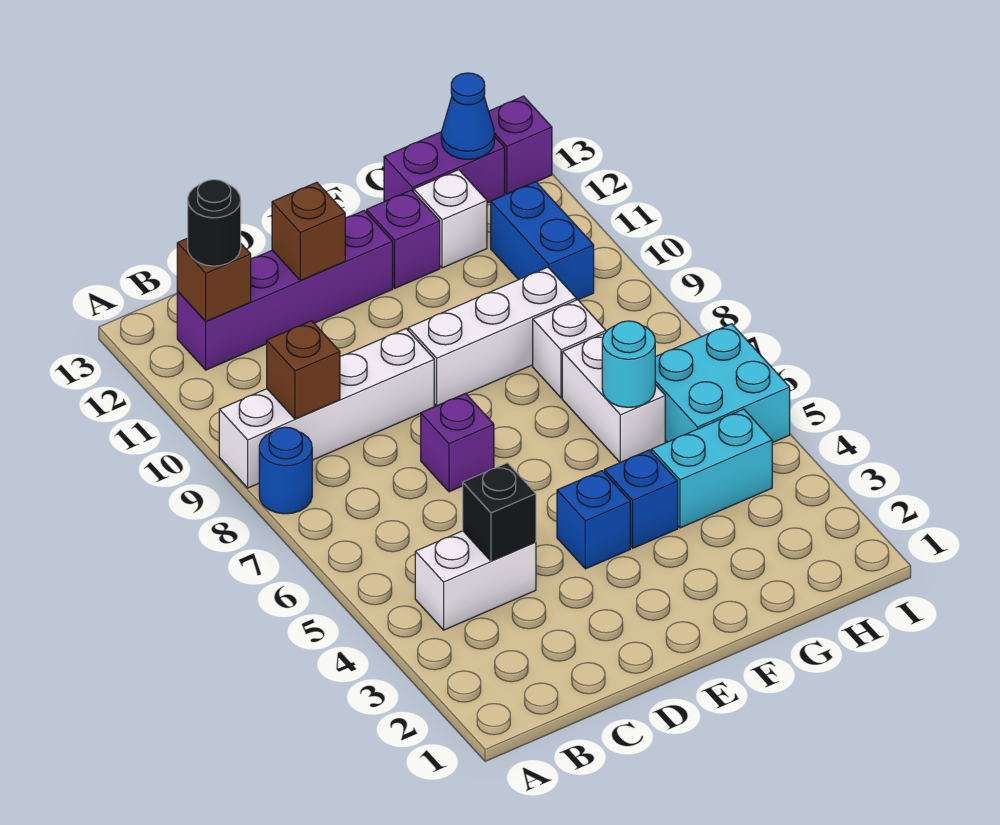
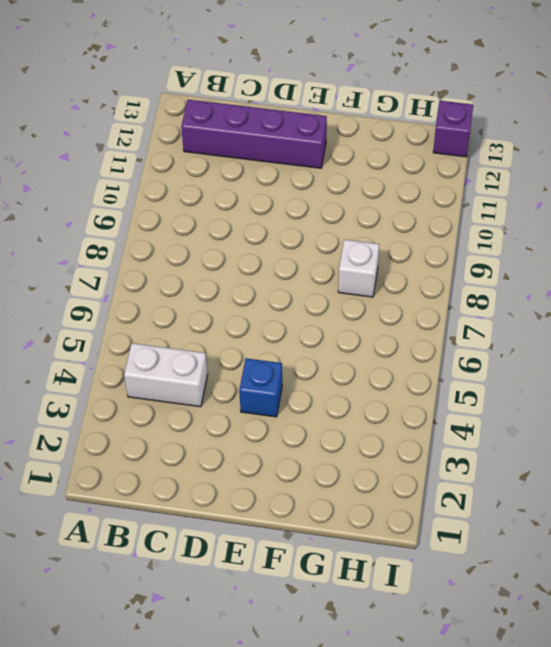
none -> blue round brick A8 level 1
none -> white brick A9:D9 level 1
none -> purple brick D7 level 1

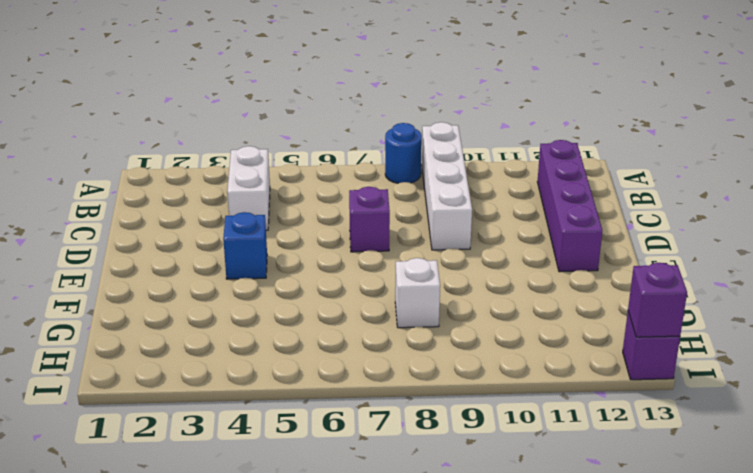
purple brick I13 level 2 -> purple brick F12 level 1
none -> white brick E9:G9 level 1
none -> blue brick F4 level 1
none -> cyan brick G4:H4 level 1

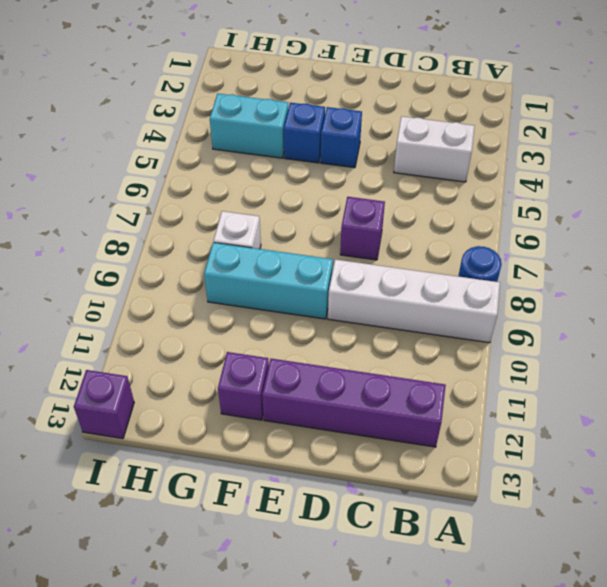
cyan brick E9:G9 level 1 -> white brick E9:G9 level 1
none -> white brick G6:G7 level 1
none -> white brick G12 level 1
none -> purple brick G13:H13 level 1

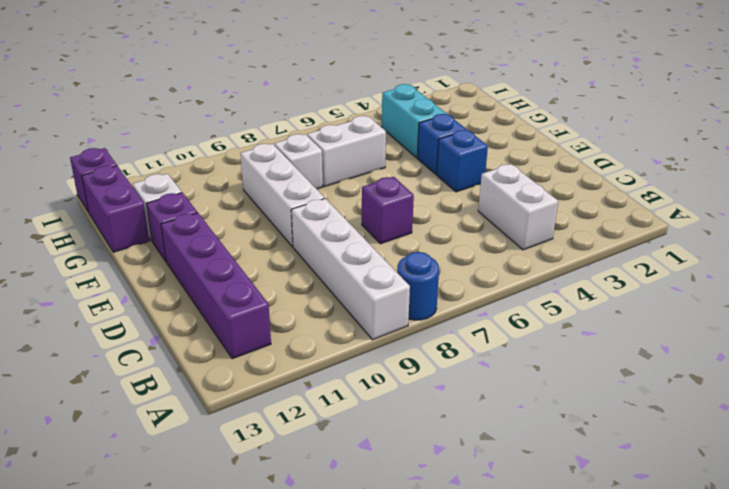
none -> cyan brick H5:I6 level 1
none -> blue brick H10:H11 level 1
none -> brown brick B9 level 2

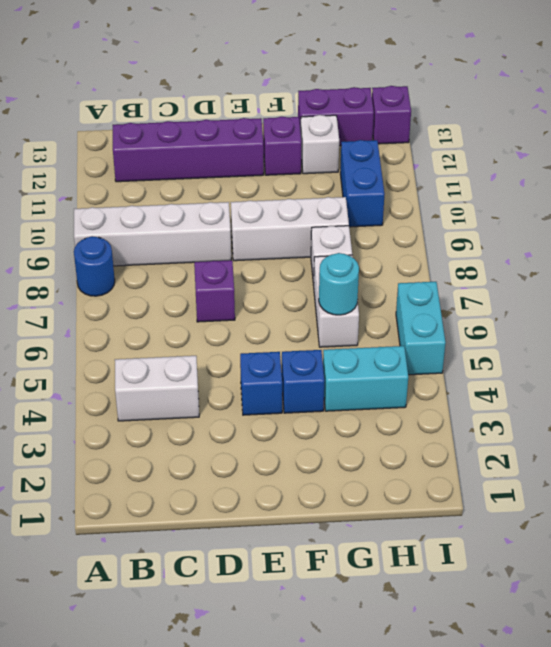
cyan brick I5:I6 level 1 -> cyan brick H5:I6 level 1
none -> brown brick B9 level 2
none -> brown brick B12 level 2
none -> black brick C4 level 2

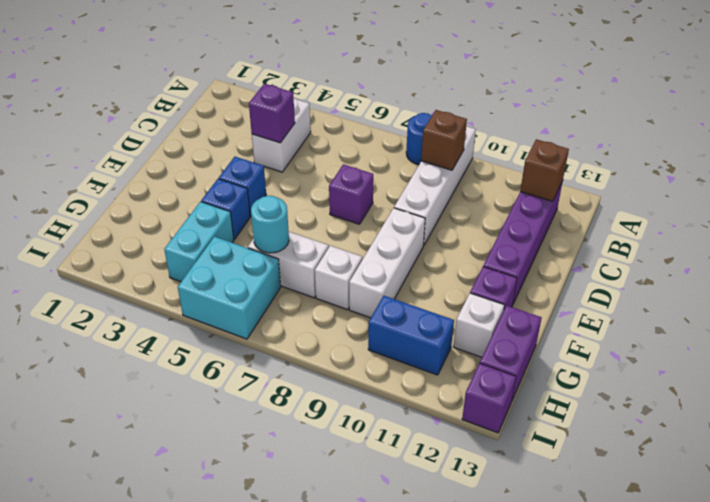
purple brick C4 level 2 -> black brick C4 level 2
none -> brown brick D12 level 2
none -> blue cone H13 level 2
none -> black round brick B12 level 3

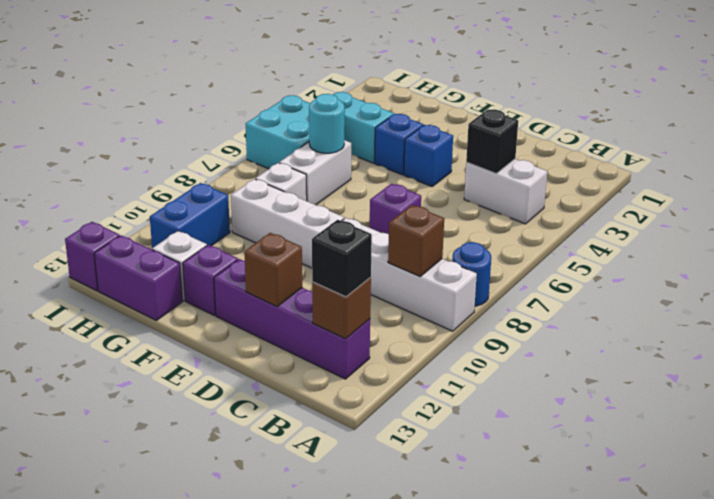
black brick B12 level 3 -> black round brick B12 level 3
none -> blue cone H13 level 2

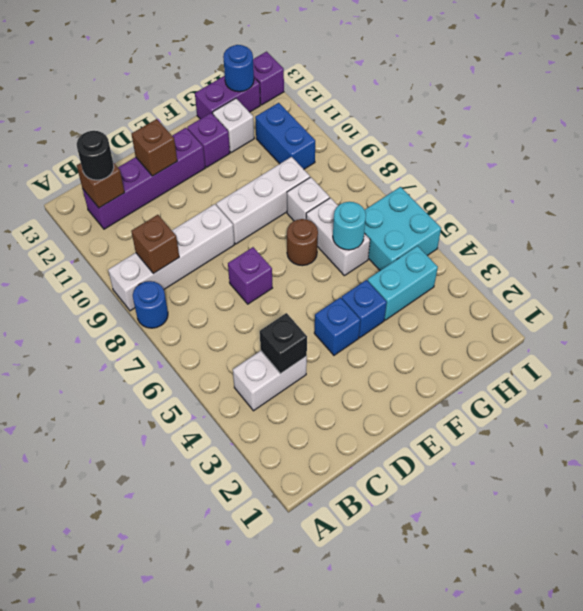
brown round brick F7 level 1 -> none
blue round brick H13 level 2 -> blue cone H13 level 2

